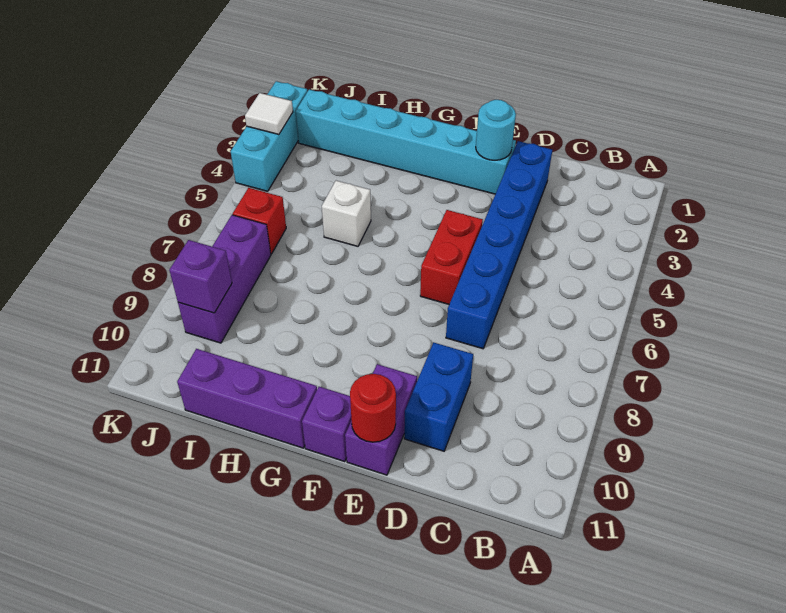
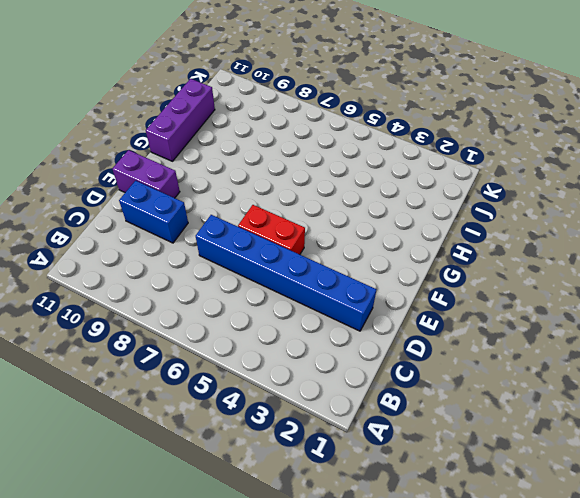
none -> cyan brick E2:J2 level 1
none -> purple brick F11 level 1
none -> white brick H5 level 1

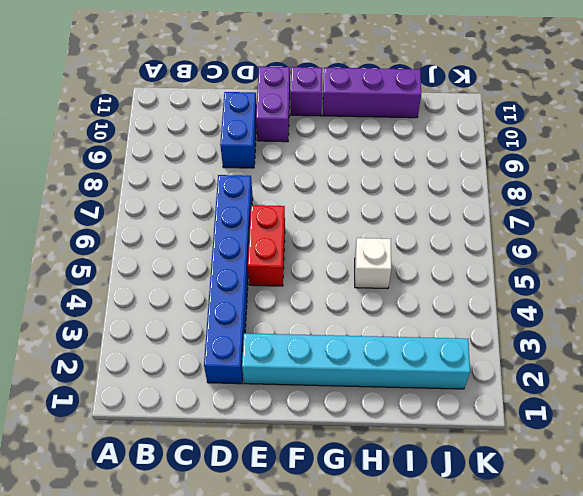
none -> red brick J6 level 1
none -> purple brick J7:J9 level 1
none -> cyan brick K2:K4 level 1

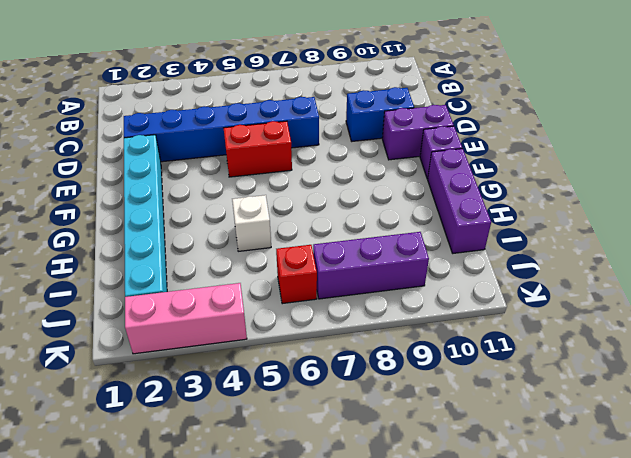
pink brick K2:K4 level 1 -> cyan brick K2:K4 level 1
none -> cyan round brick E2 level 2
none -> red round brick E11 level 2
none -> purple brick J9 level 2

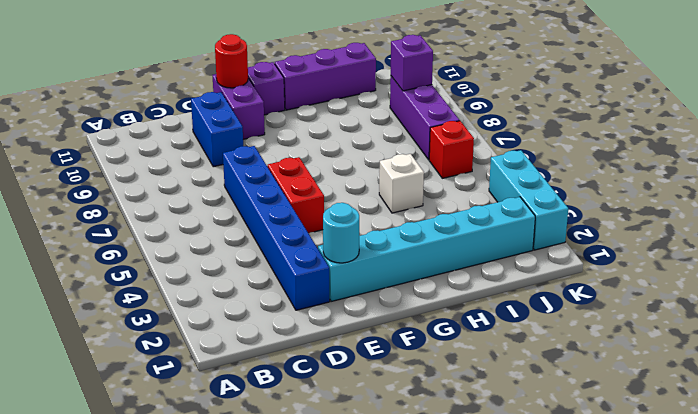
none -> white tile K3 level 2

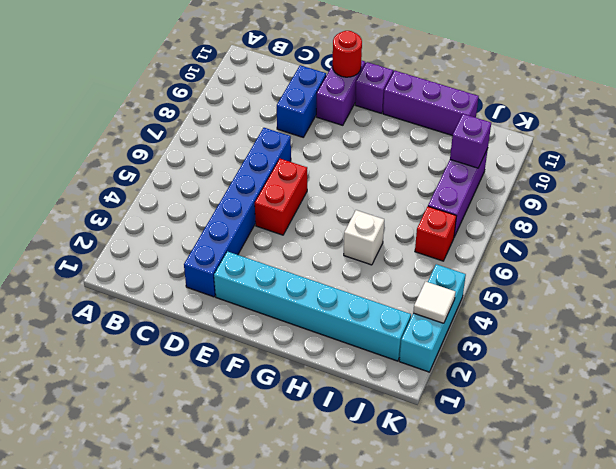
none -> cyan round brick E2 level 2

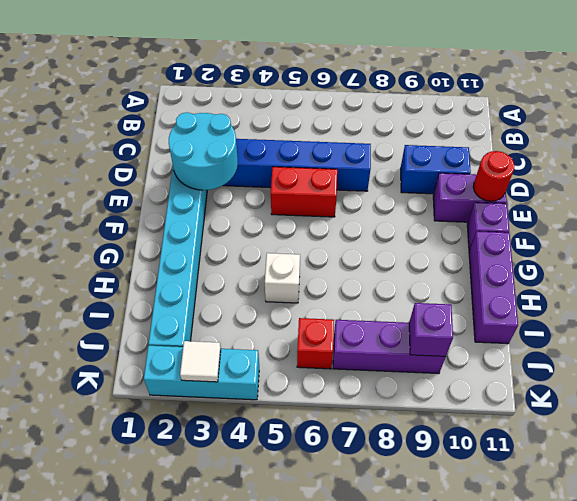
cyan round brick D2:E3 level 2 -> cyan round brick E2 level 2

